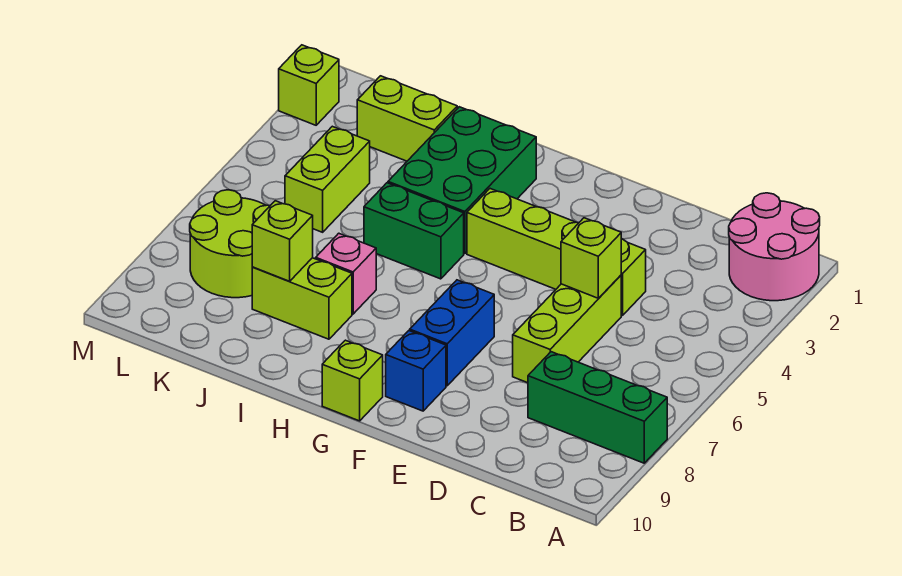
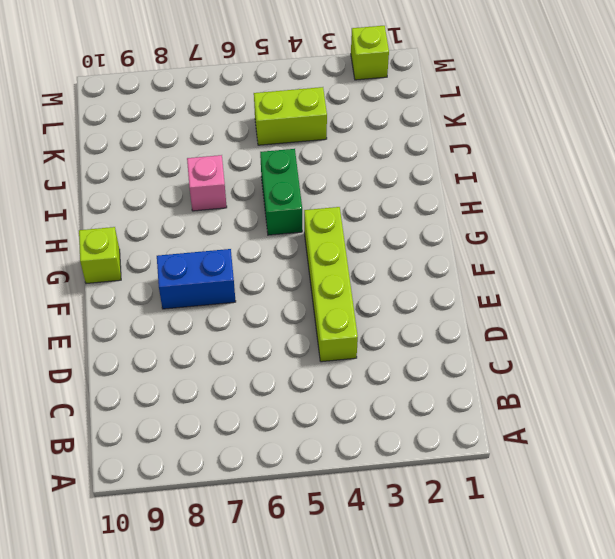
none -> pink round brick A1:B2 level 1
none -> green brick A8:C8 level 1
none -> lime brick D5:D7 level 1

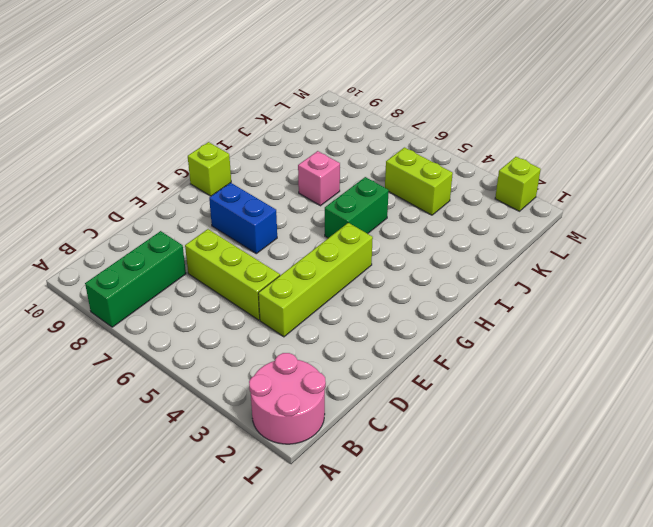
none -> blue brick F9 level 1
none -> green brick H2:I4 level 1
none -> lime brick I8:J8 level 1

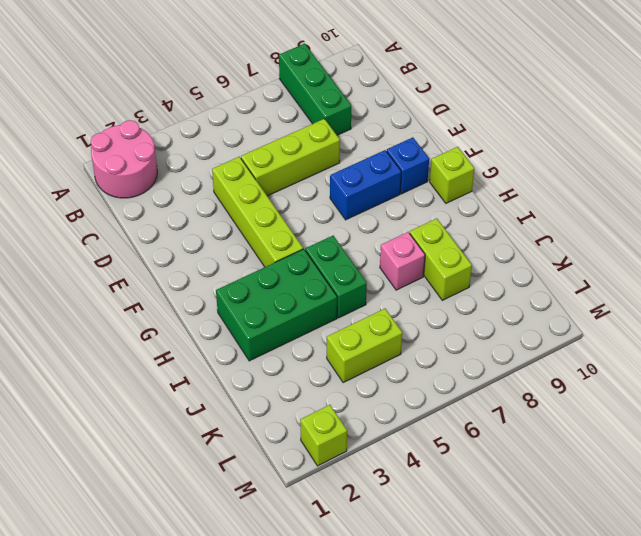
none -> lime brick J2:K2 level 1
none -> lime round brick K7:L8 level 1
none -> lime brick D5 level 2

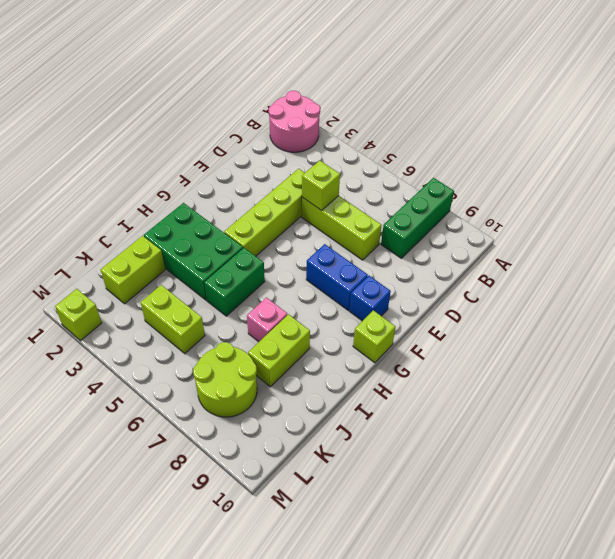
none -> lime brick J8 level 2

